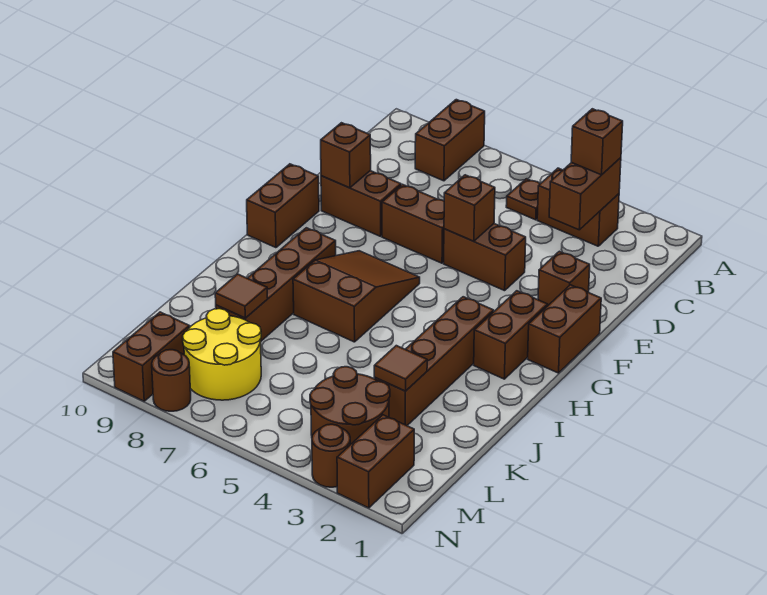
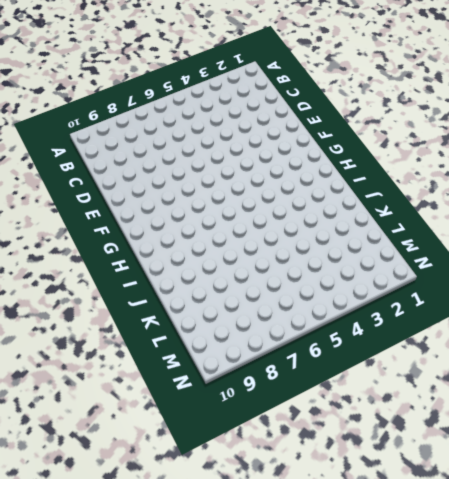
none -> brown brick A8:B8 level 1
none -> brown brick B3:B4 level 1
none -> brown plate B5 level 1

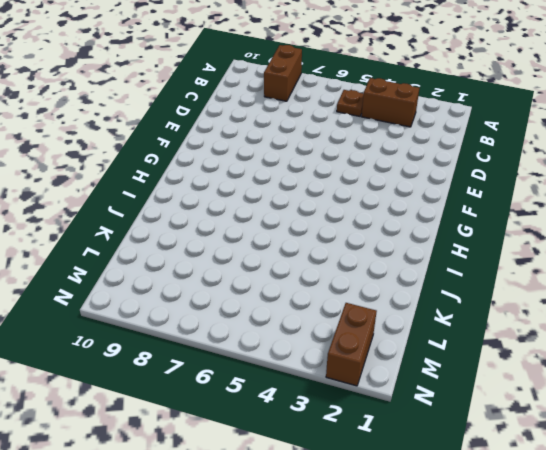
none -> brown brick E2 level 1
none -> brown brick E4:E5 level 1
none -> brown brick E6:E7 level 1

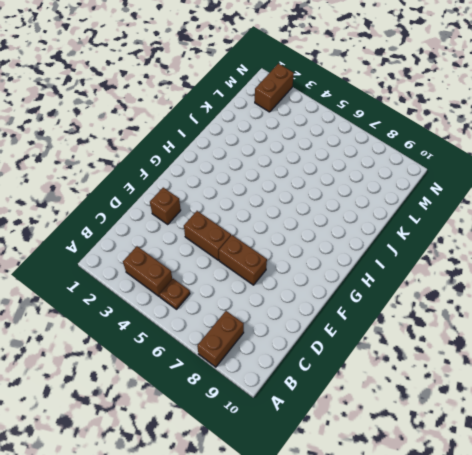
none -> brown brick E8:E9 level 1
none -> brown brick F1:G1 level 1
none -> brown brick F10:G10 level 1

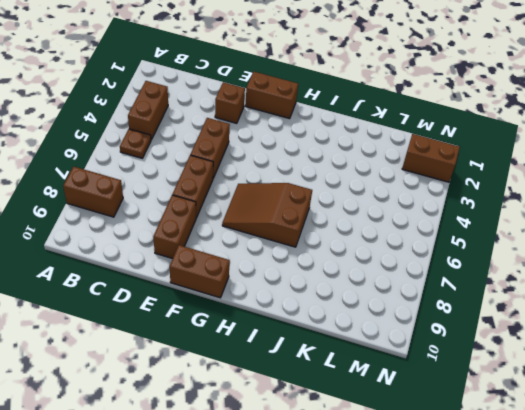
none -> brown brick G2:H2 level 1
none -> brown brick H3:K3 level 1
none -> brown brick H8:K8 level 1

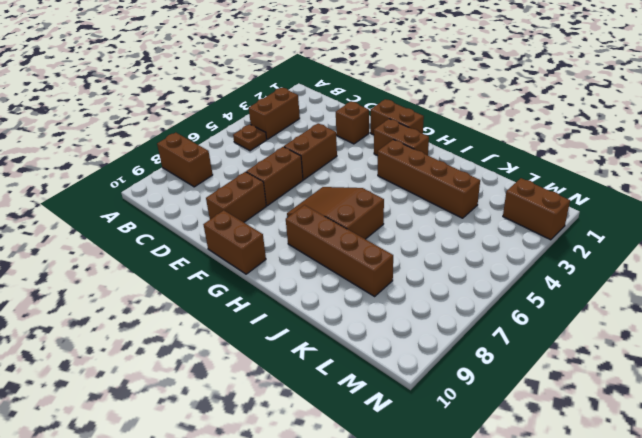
none -> brown round brick L3:M4 level 1
none -> yellow round brick L7:M8 level 1
none -> brown brick M9:N9 level 1

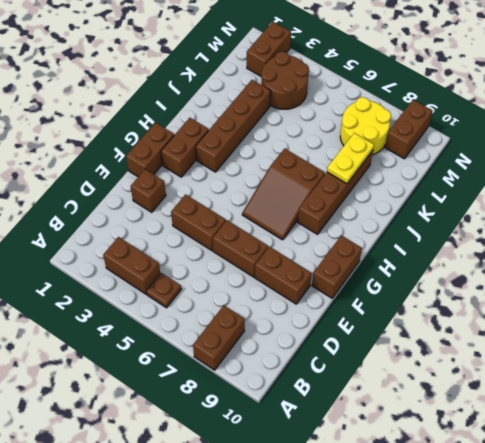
yellow plate J8:K8 level 2 -> brown tile K8 level 2
none -> brown round brick N3 level 1
none -> brown round brick N8 level 1
none -> brown brick B3:C3 level 2

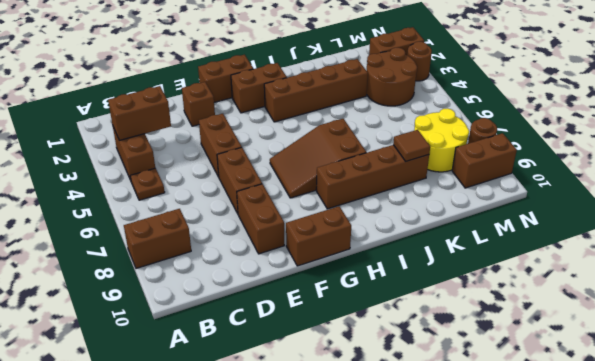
none -> brown brick E5 level 2
none -> brown brick E9 level 2
none -> brown tile K3 level 2

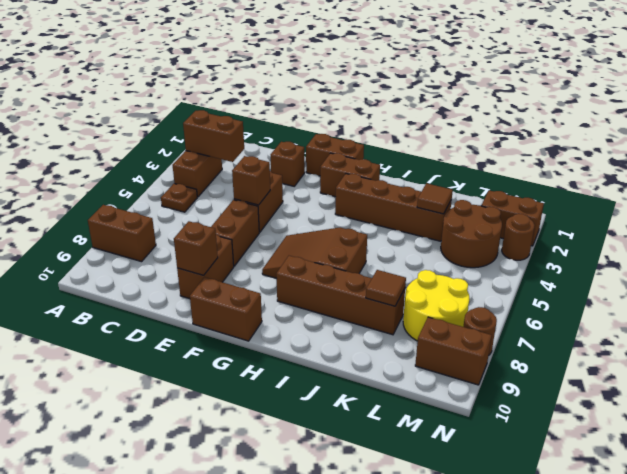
none -> brown brick B3 level 3

